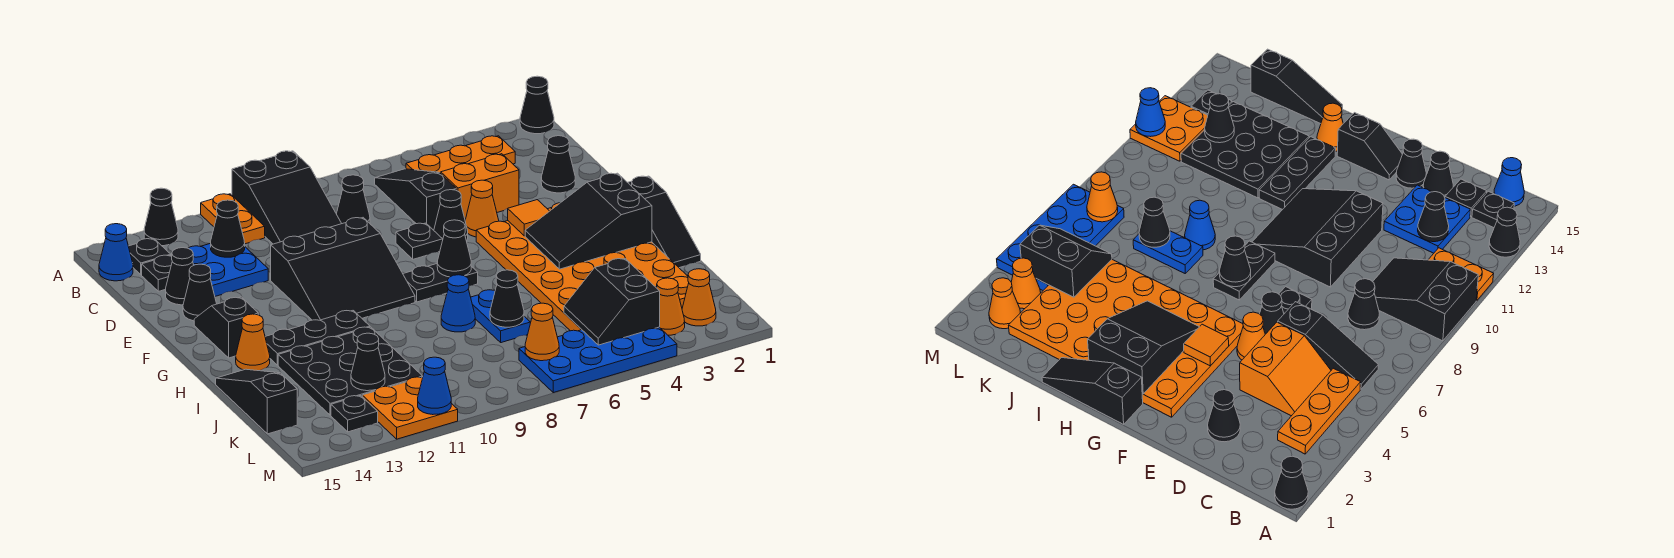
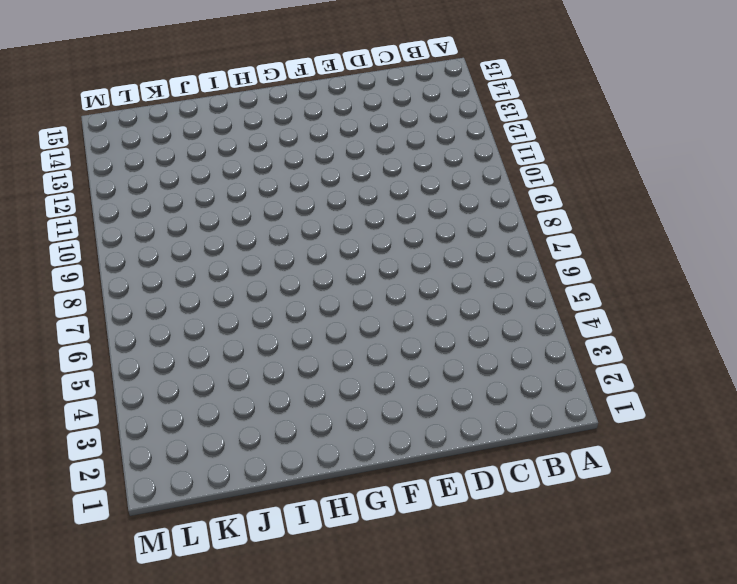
none -> black cone A1 level 1
none -> black slope A9:C10 level 1 top A
none -> orange plate A11:B11 level 1
none -> black cone A13 level 1

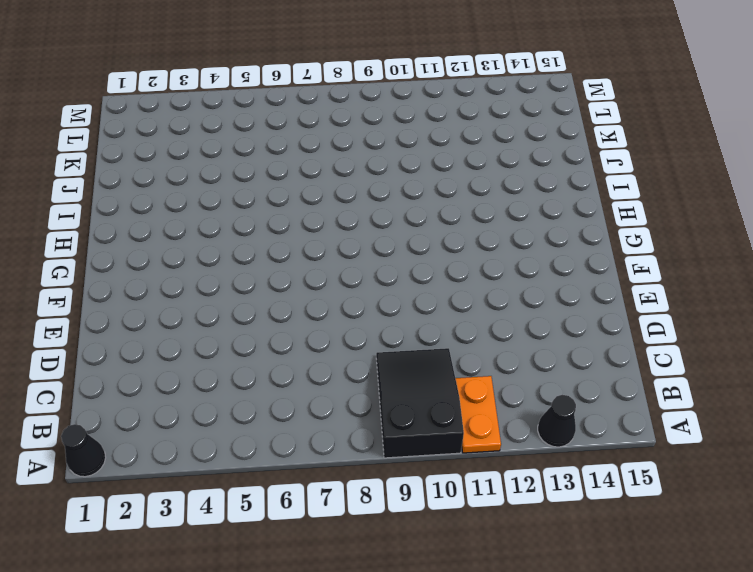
none -> orange plate B3:B5 level 1
none -> black slope B6:D6 level 1 top D
none -> black plate B14 level 1
none -> blue cone B15 level 1

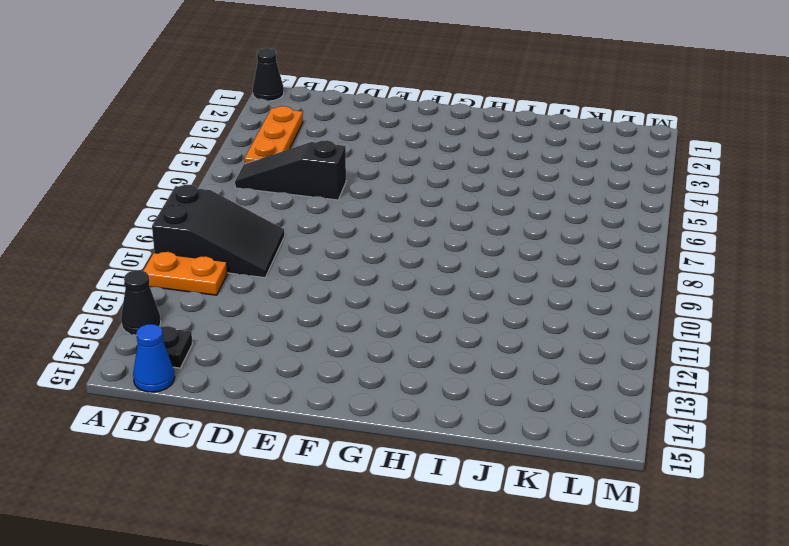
none -> orange slope C4:D5 level 1 top D
none -> black cone C8 level 1
none -> blue plate C12:D13 level 1
none -> black plate C14 level 1

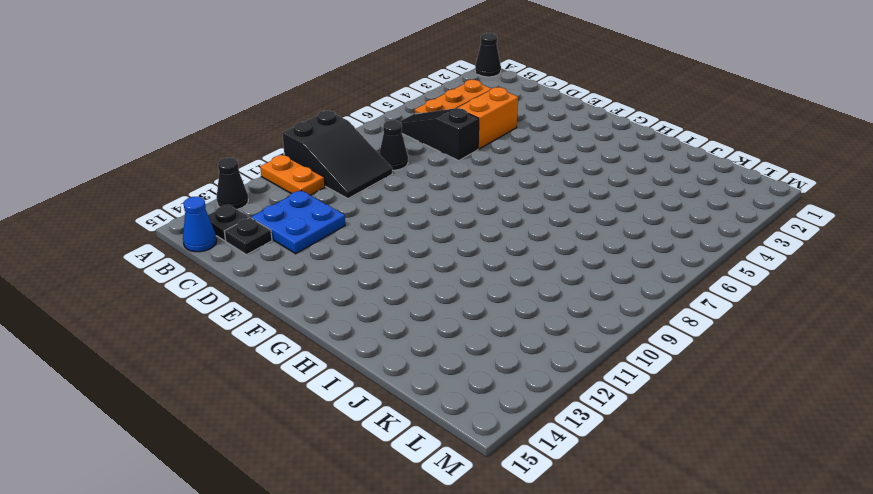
none -> black cone D2 level 1
none -> black cone D14 level 1
none -> orange cone E5 level 1
none -> black cone E6 level 1

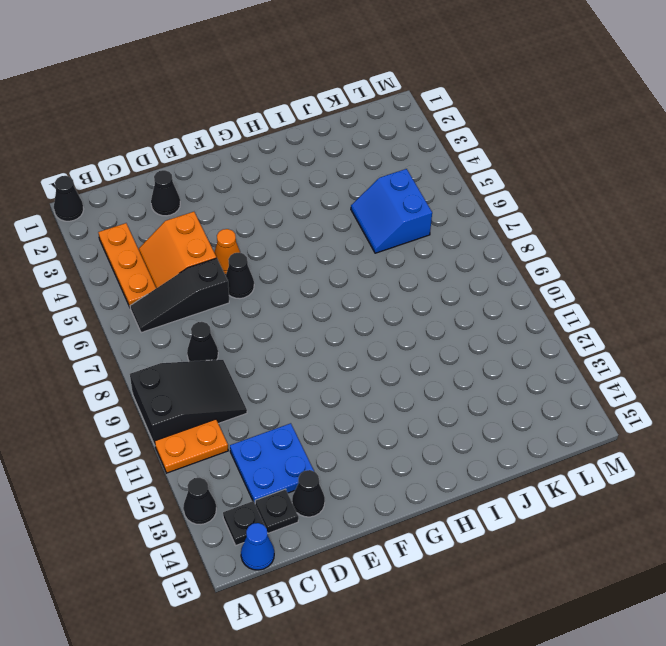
blue slope J5:K6 level 1 top K -> orange plate F2:K5 level 1
none -> black plate E7 level 1
none -> black slope E9:G11 level 1 top E
none -> black cone E14 level 1
none -> black slope F14:G14 level 1 top G

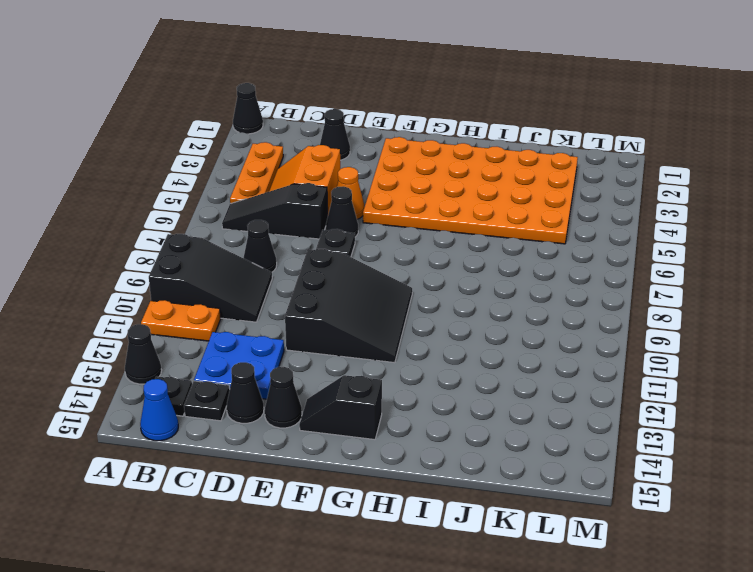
none -> black slope G1:I1 level 1 top G
none -> black plate G7:G8 level 1
none -> black plate H11:H13 level 1
none -> orange cone H14 level 1

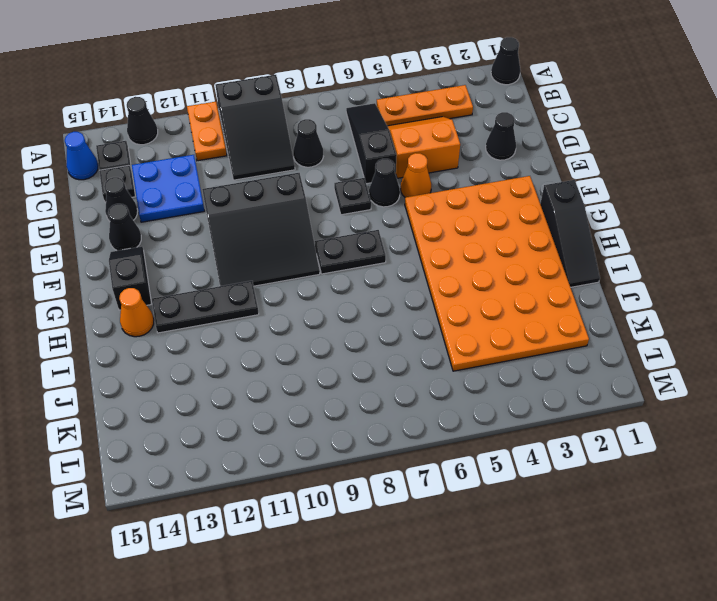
none -> blue plate I7:J7 level 1
none -> blue cone I8 level 1
none -> black plate I11:K13 level 1
none -> black slope I15:K15 level 1 top K

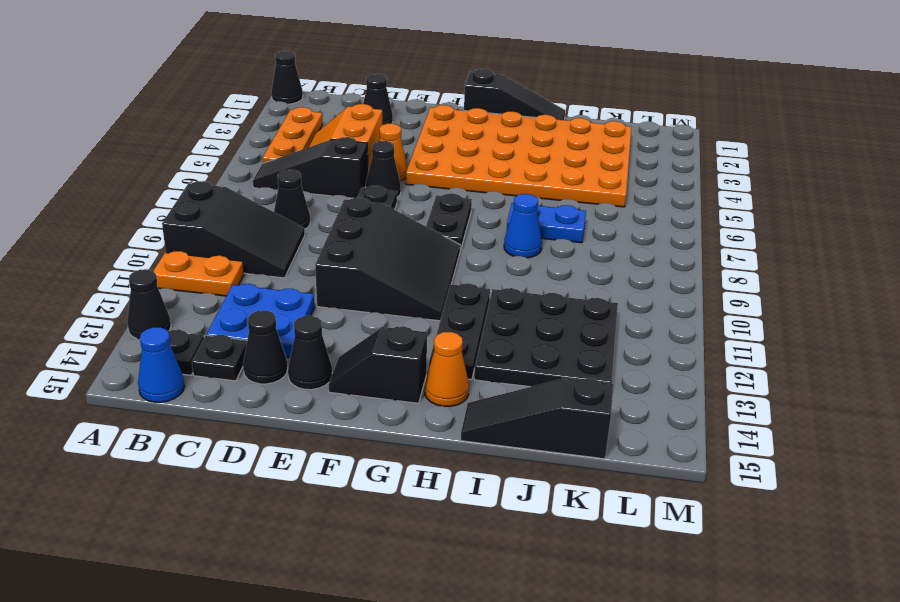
none -> orange cone L2 level 1
none -> orange cone L3 level 1
none -> blue plate L4:M7 level 1
none -> orange plate L11:M12 level 1

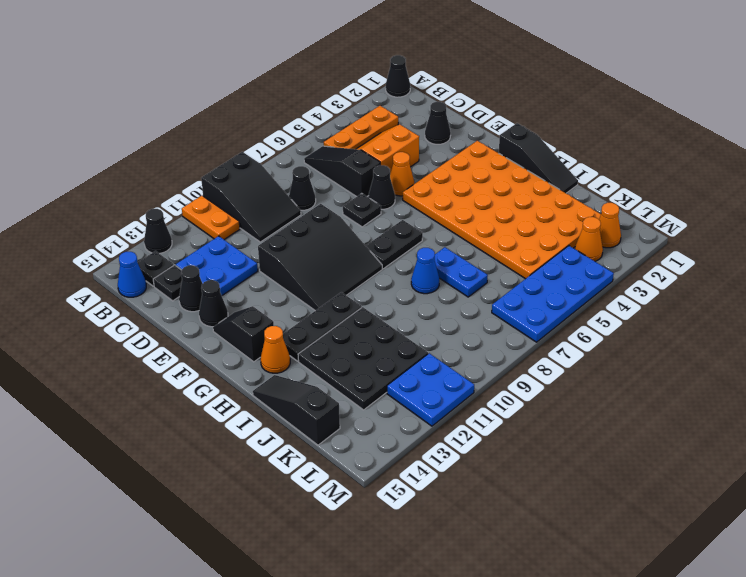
blue plate L11:M12 level 1 -> orange plate L11:M12 level 1
none -> black plate L13 level 1
none -> black cone C12 level 2
none -> orange tile F4 level 2
none -> black slope G2:H4 level 2 top 2

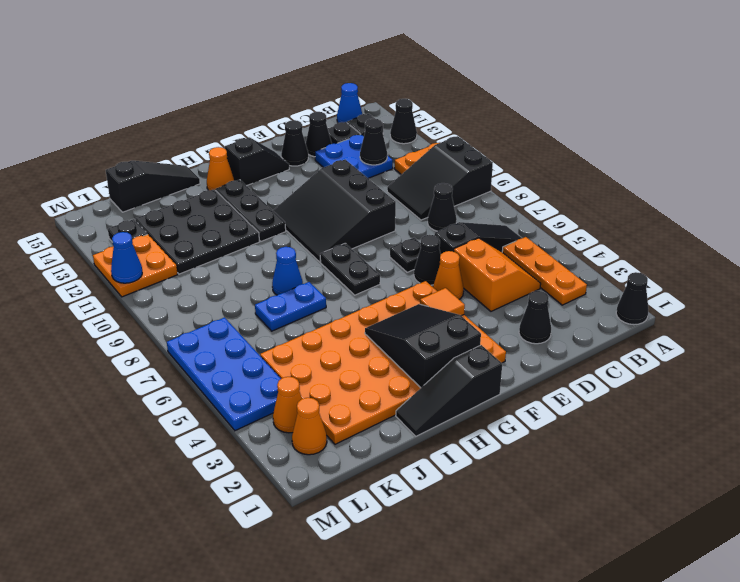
none -> black cone G7 level 2
none -> black cone J7 level 2
none -> black slope K4:L5 level 2 top 4
none -> black cone K12 level 2

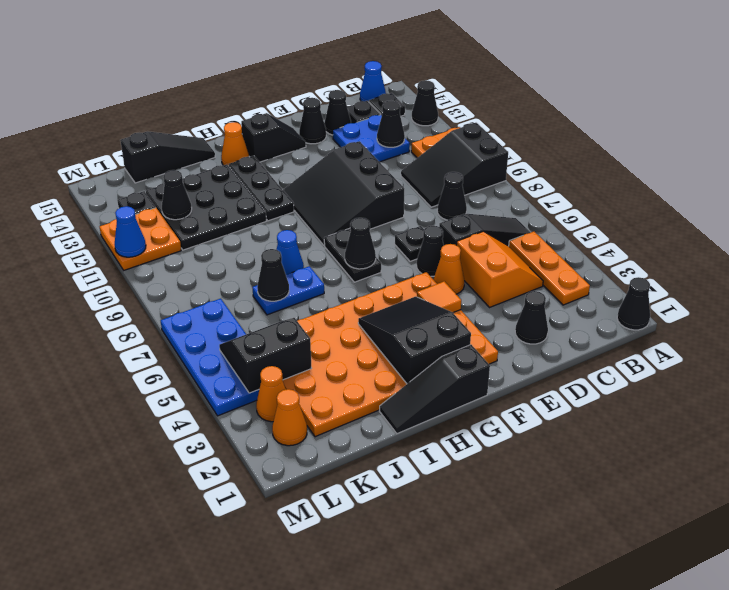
none -> orange cone L7 level 2

